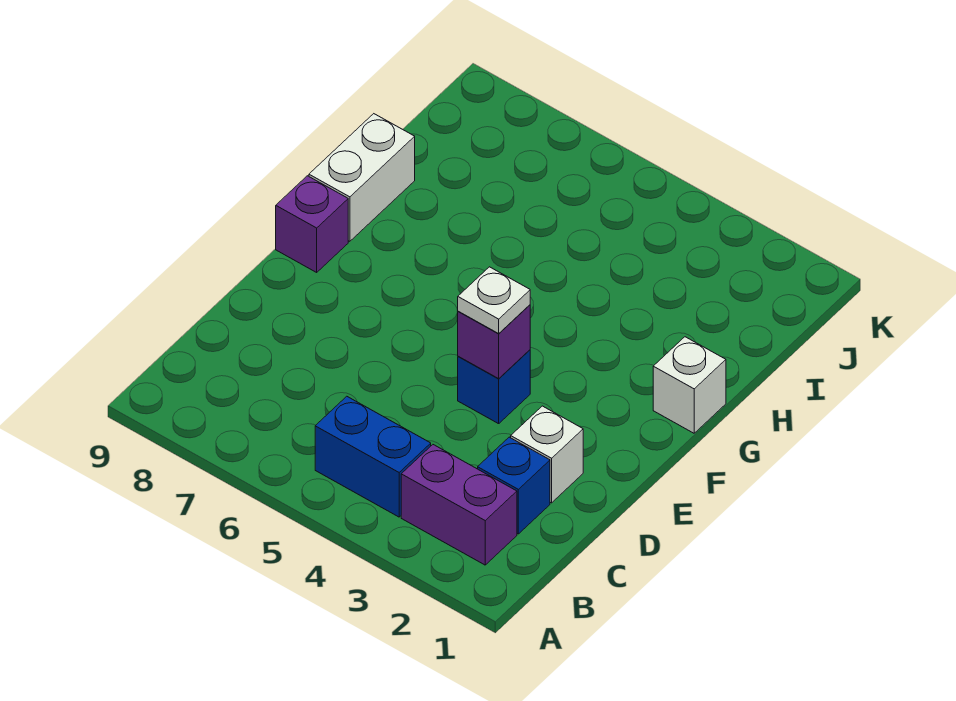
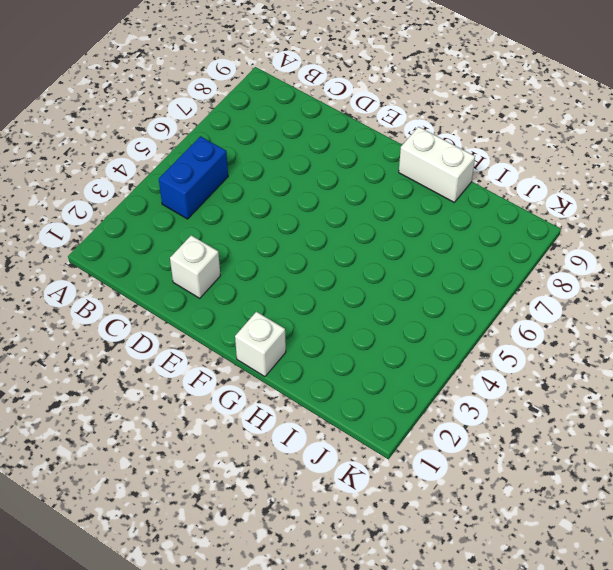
none -> purple brick B2:B3 level 1
none -> blue brick C2 level 1

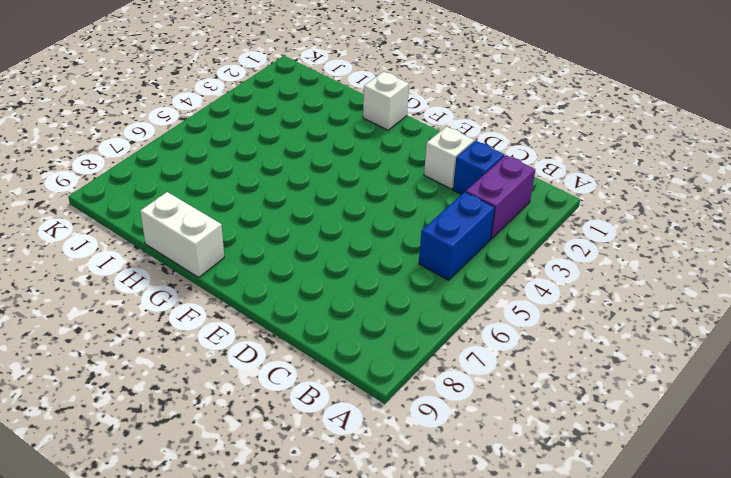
none -> blue brick E4 level 1
none -> purple brick F9 level 1

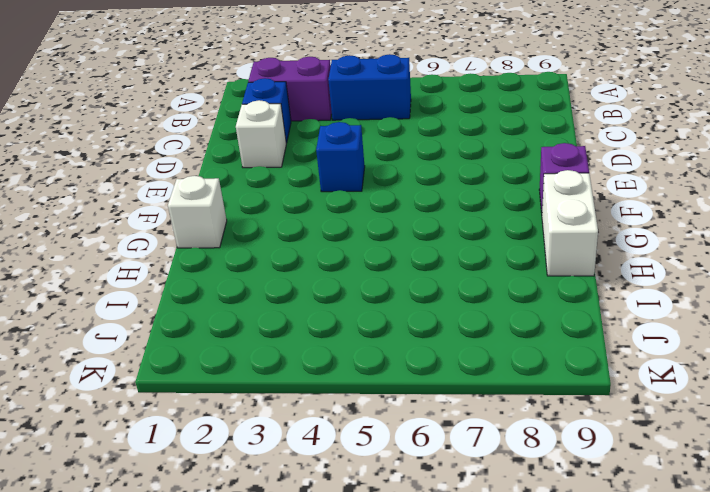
none -> purple brick E4 level 2
none -> white plate E4 level 3

